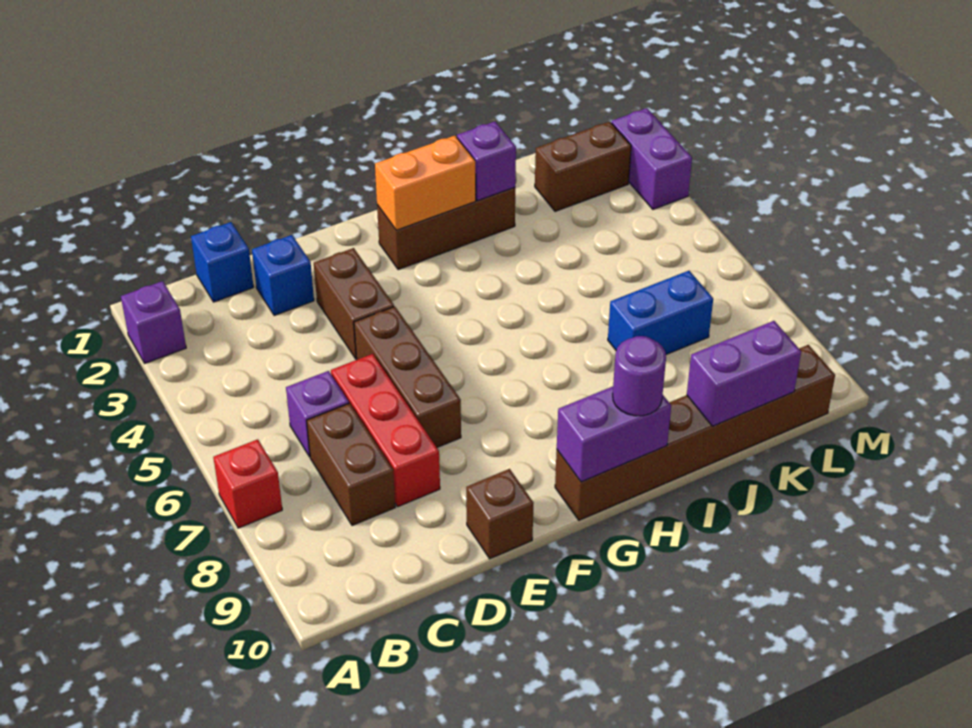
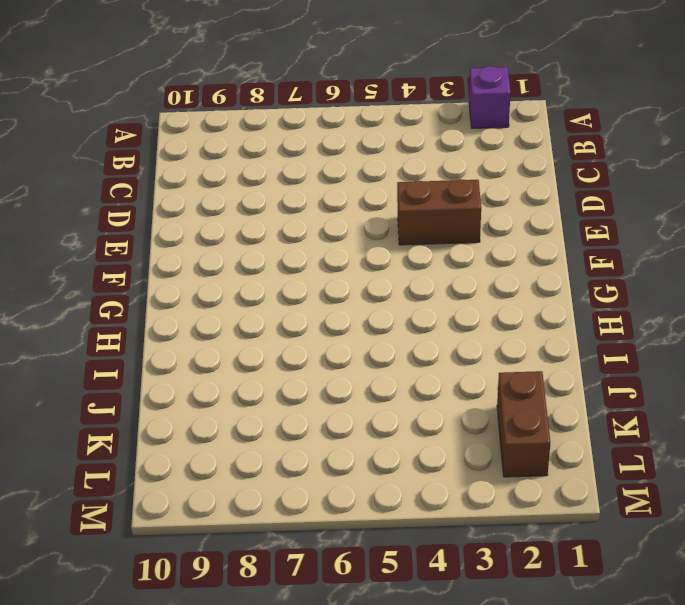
none -> red brick A7 level 1
none -> blue brick C1 level 1
none -> purple brick C6 level 1

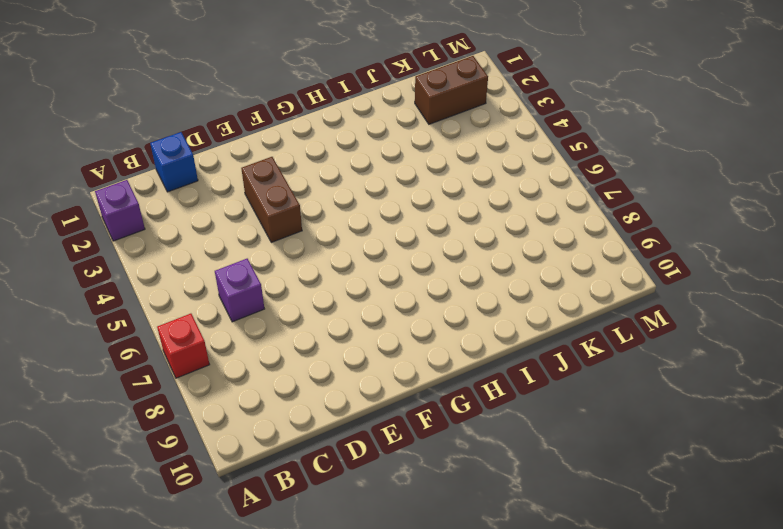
none -> brown brick C7:C8 level 1
none -> blue brick D2 level 1
none -> red brick D6:D8 level 1

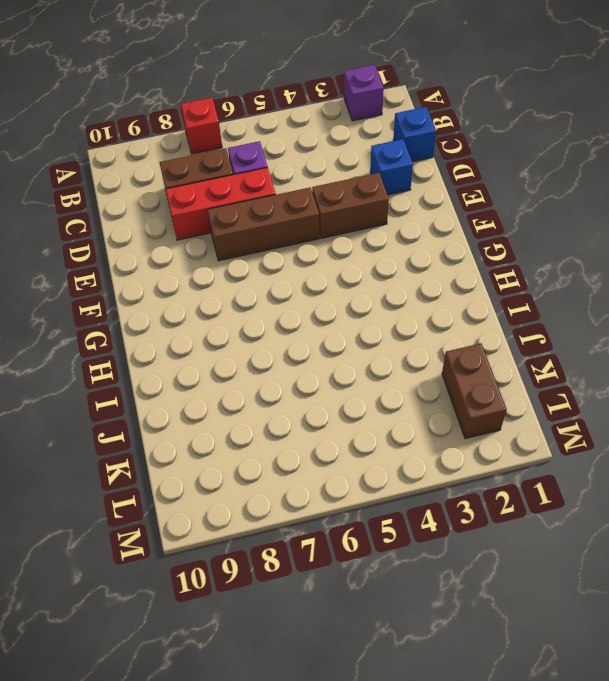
none -> brown brick E10 level 1
none -> brown brick G2:I2 level 1
none -> brown brick G10:L10 level 1

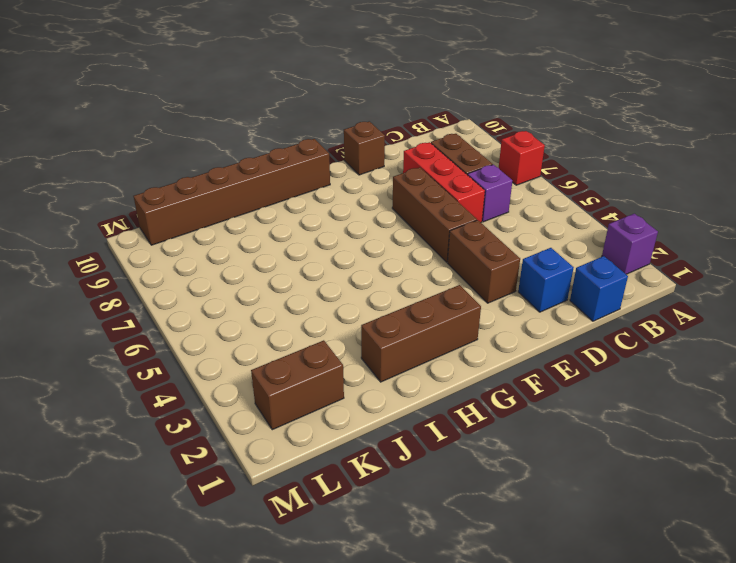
none -> blue brick J7:K7 level 1
none -> purple brick M2:M3 level 1
none -> orange brick G2:H2 level 2

